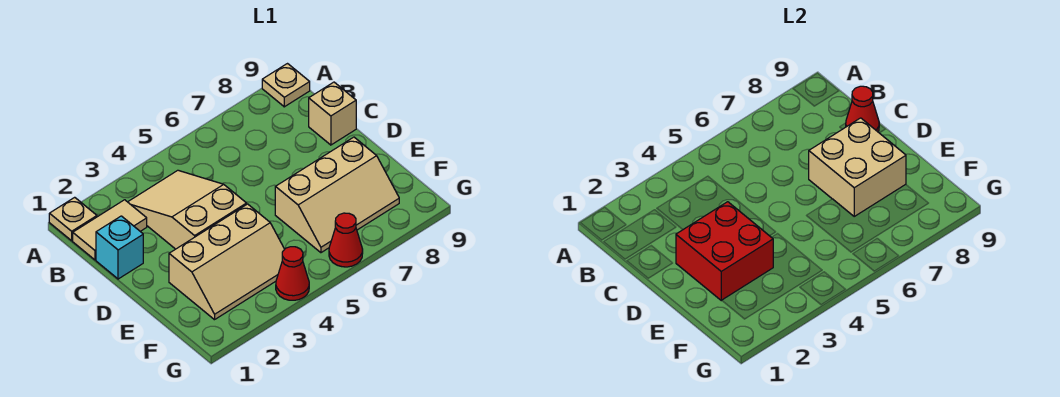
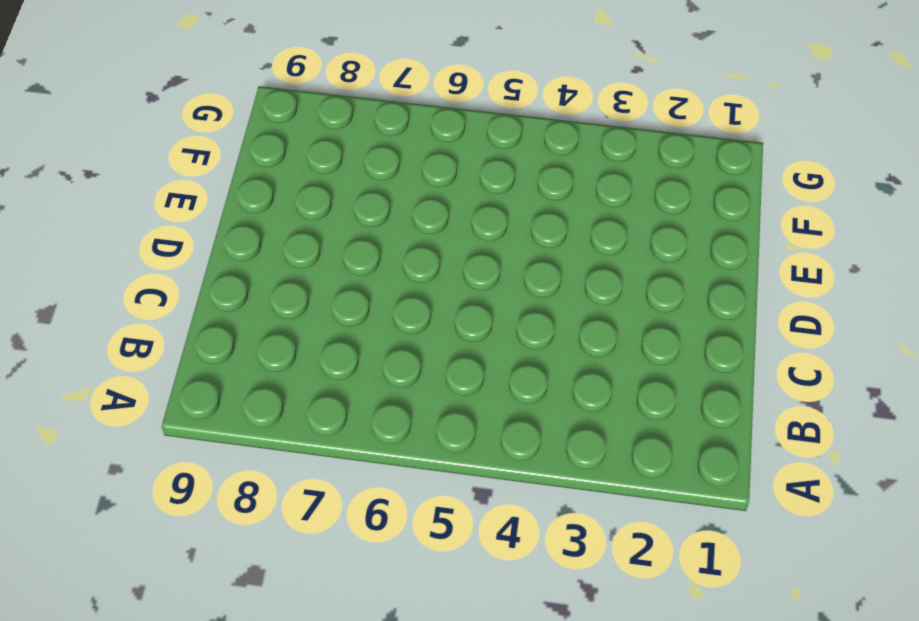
none -> tan plate A1 level 1
none -> tan plate A9 level 1
none -> tan tile B1:B2 level 1

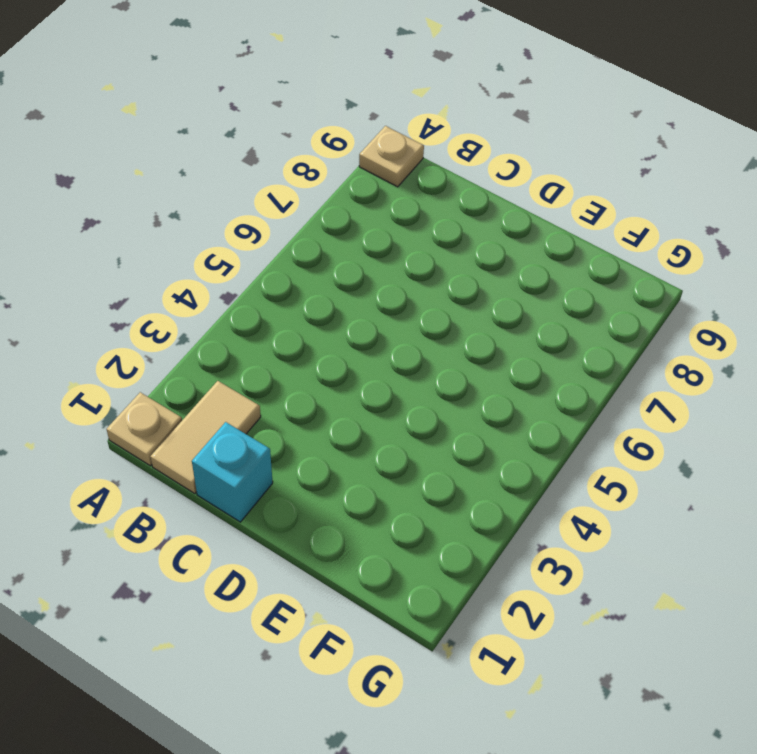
none -> tan slope B3:D4 level 1 top D
none -> tan brick C9 level 1
none -> tan slope E2:F4 level 1 top E

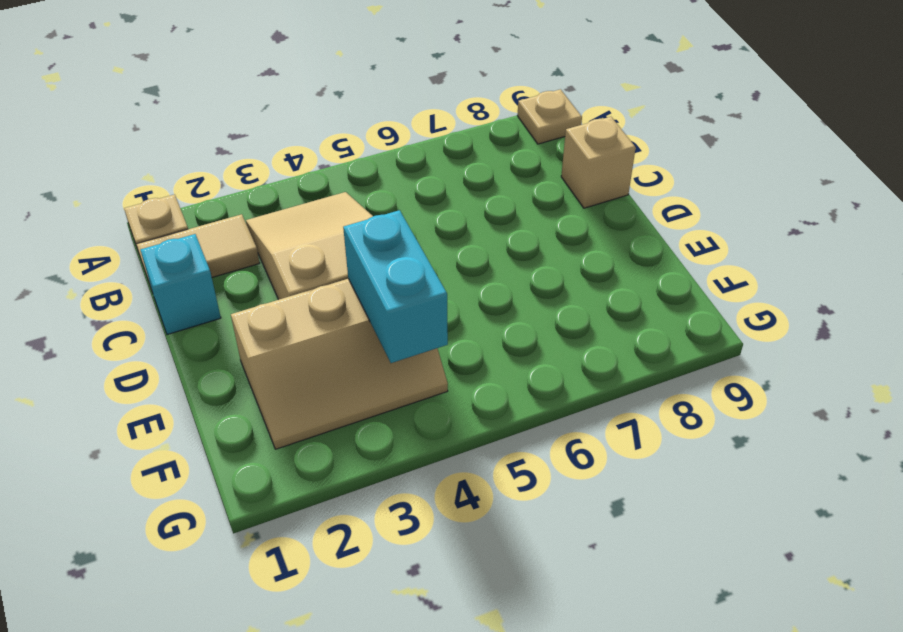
cyan brick E4:F4 level 2 -> none
none -> tan slope E6:F8 level 1 top E
none -> red cone G4 level 1
none -> red cone G6 level 1

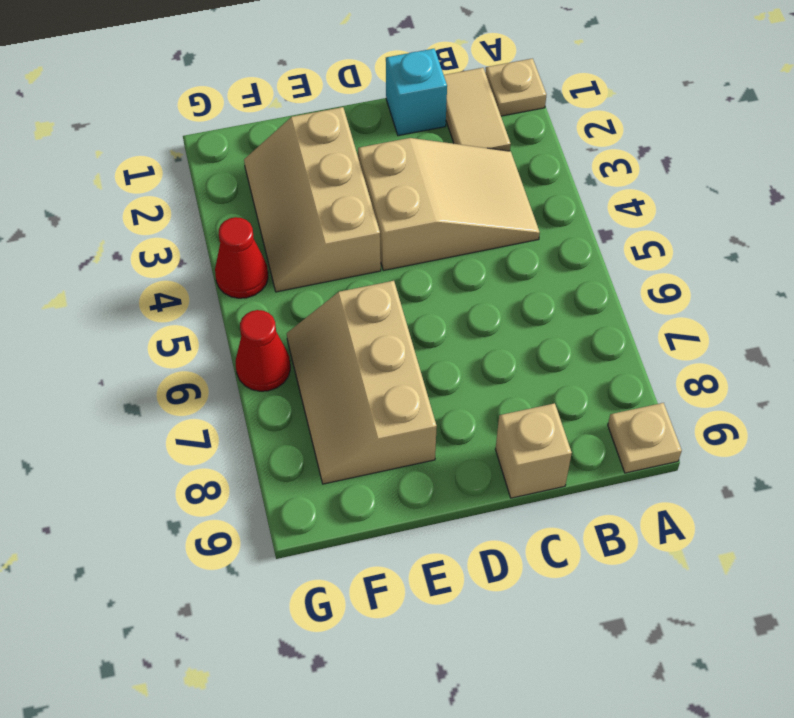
none -> red cone C9 level 2
none -> red brick D2:E3 level 2
none -> tan brick D7:E8 level 2

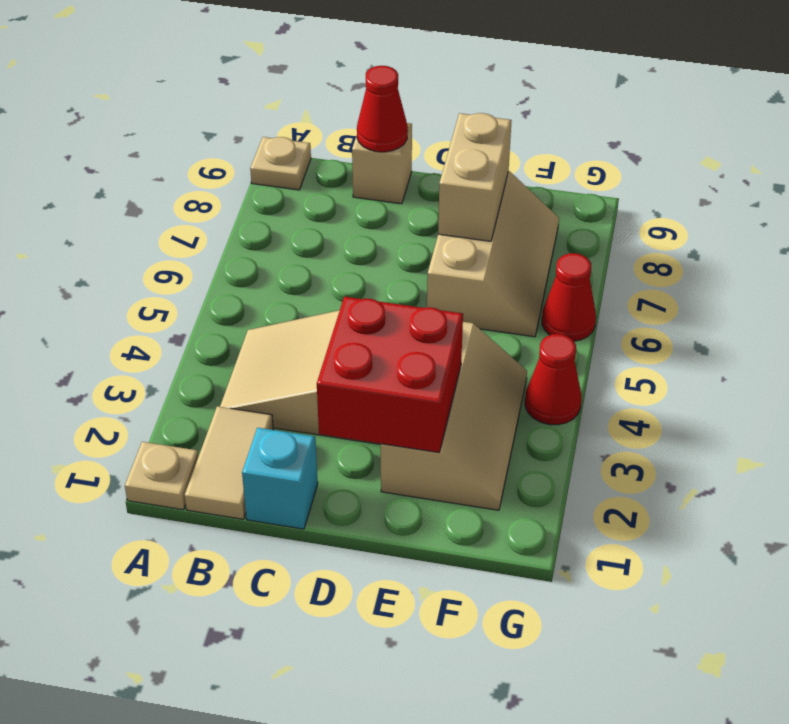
tan brick E7:E8 level 2 -> tan brick D7:E8 level 2

